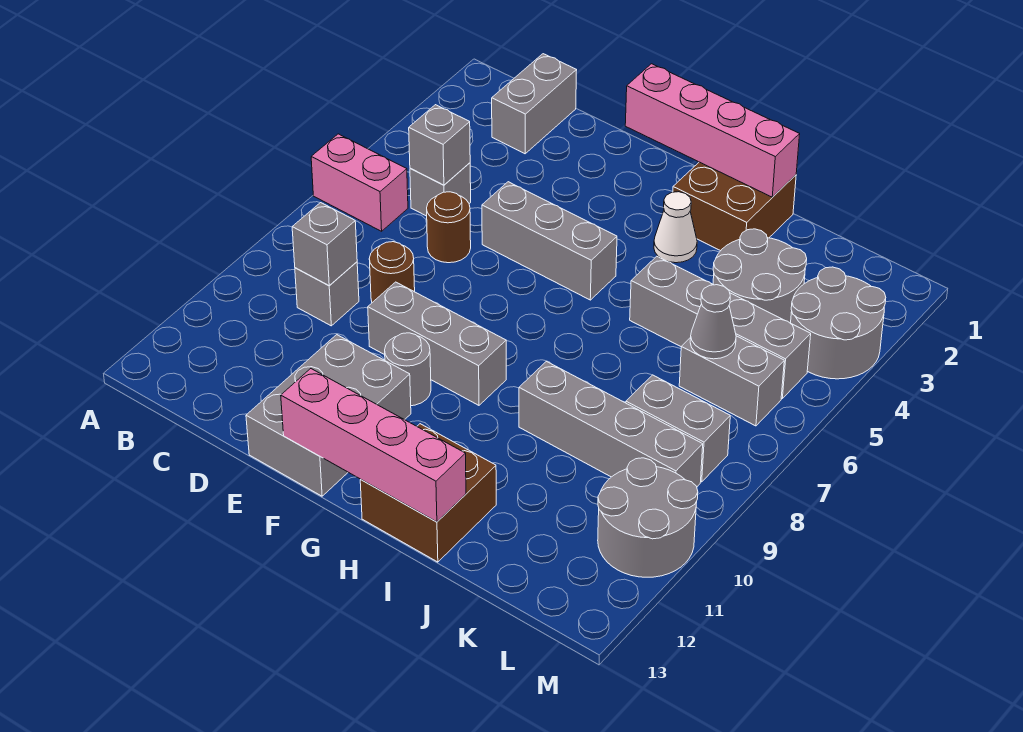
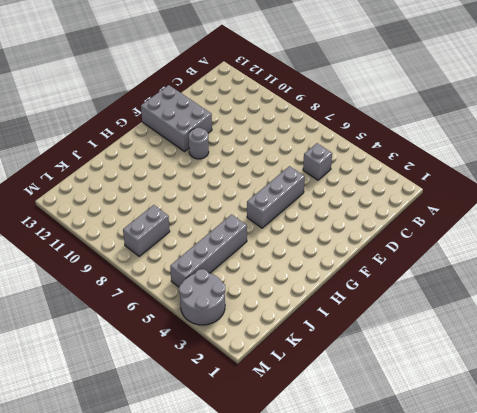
none -> pink brick A6:B6 level 1
none -> grey brick C1:C2 level 1
none -> grey brick C9 level 1

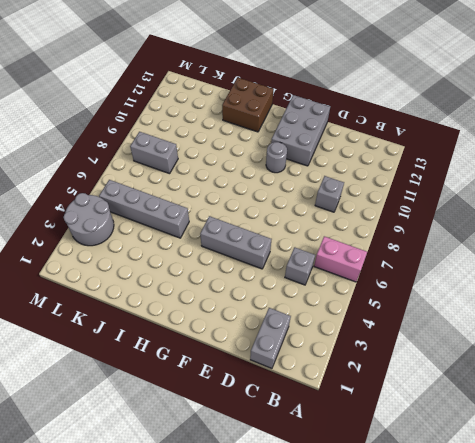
none -> brown round brick D6 level 1
none -> brown round brick D8 level 1
none -> grey brick E9:G9 level 1

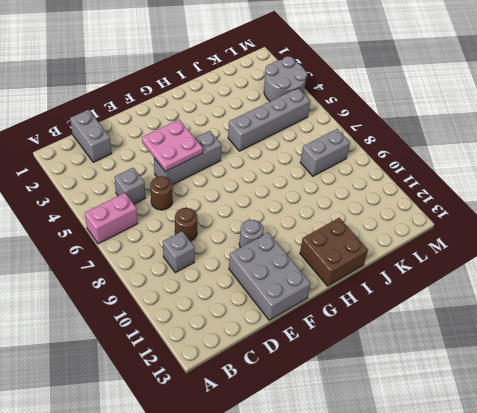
pink plate E4:F5 level 2 -> none
none -> grey brick E9:G9 level 1
none -> brown brick H1:I2 level 1
none -> white cone H3 level 1

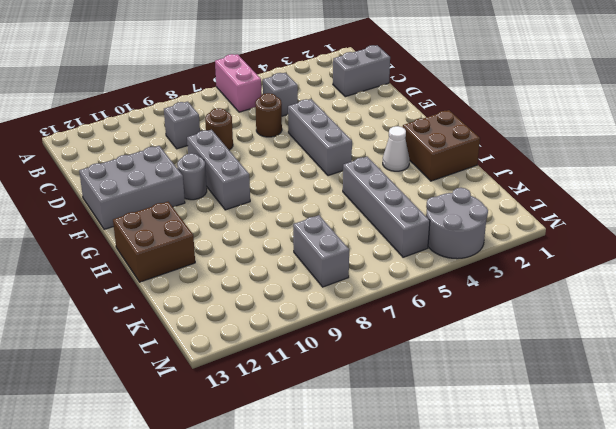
none -> grey brick I9:L9 level 1
none -> grey round brick J3:K4 level 1
none -> grey brick K6:L6 level 1

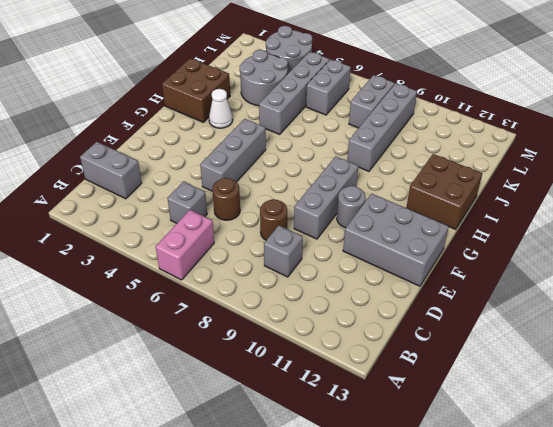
none -> grey round brick L10:M11 level 1
none -> grey brick C5 level 2
none -> grey brick C9 level 2

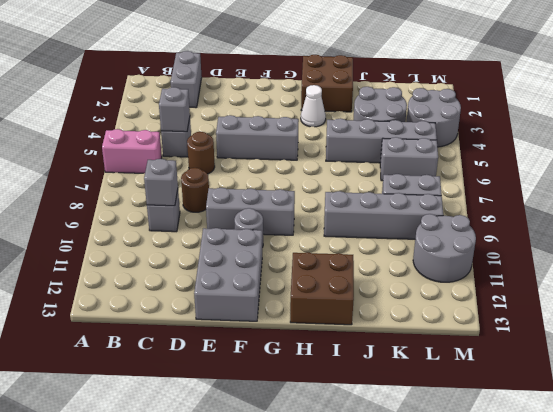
none -> pink brick F1:I1 level 2
none -> pink brick F13:I13 level 2
none -> grey cone K6 level 2

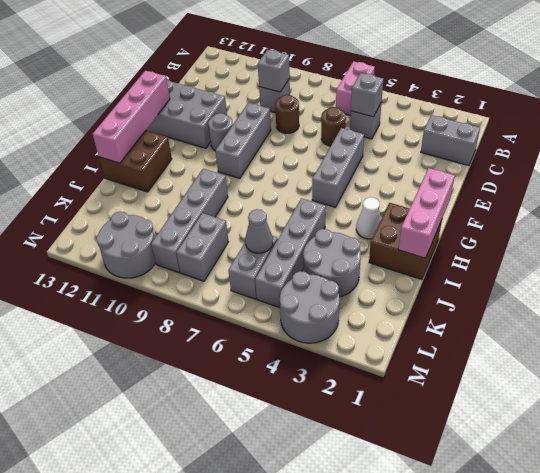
pink brick G1:I1 level 2 -> pink brick F1:I1 level 2

